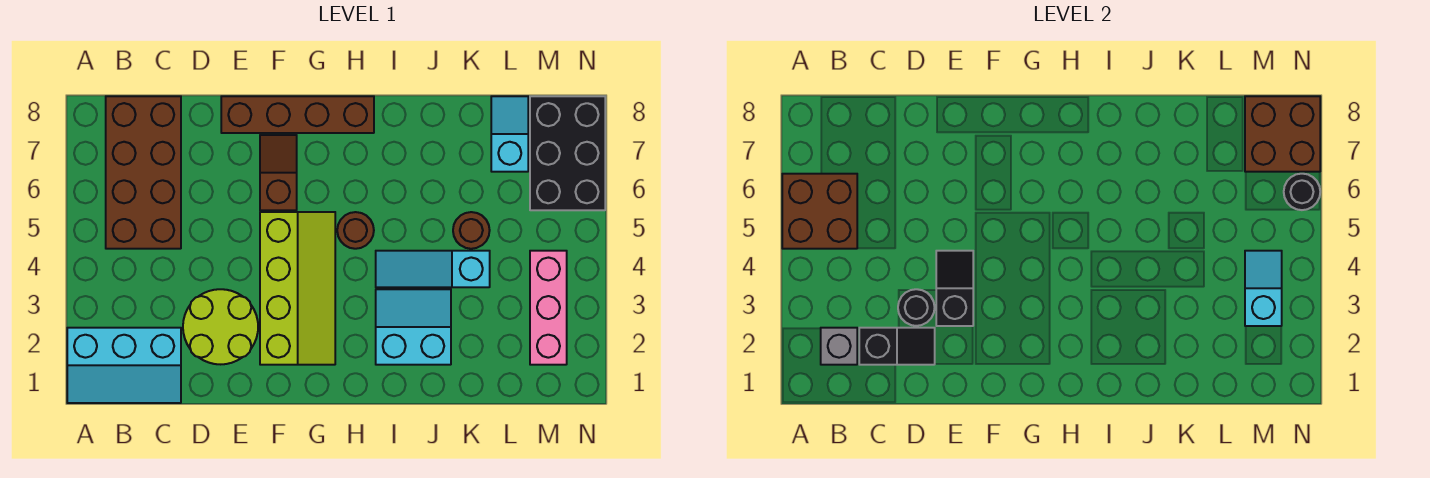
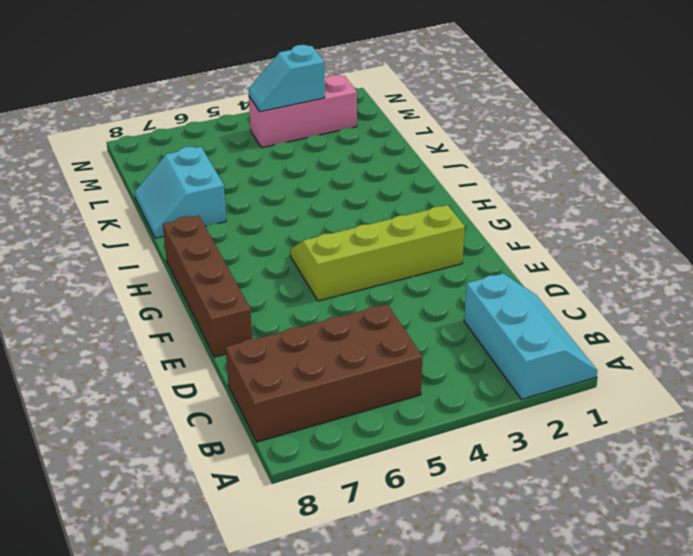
cyan slope J7:K8 level 1 top 7 -> cyan slope I2:J3 level 1 top 2
none -> lime round brick D2:E3 level 1
none -> brown slope F6:F7 level 1 top 6
none -> brown round brick H5 level 1

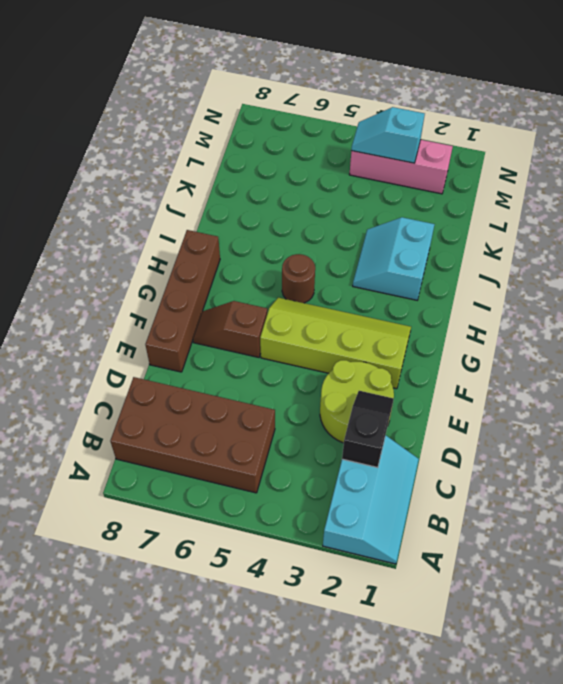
none -> cyan slope I4:K4 level 1 top K
none -> brown round brick K5 level 1
none -> cyan slope L7:L8 level 1 top 7

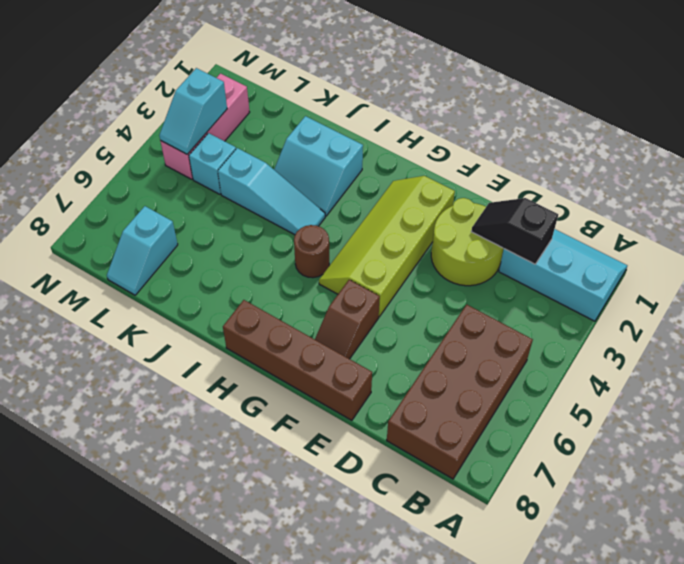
cyan brick L4 level 1 -> none
none -> brown round brick K5 level 1
none -> black brick M6:N8 level 1
none -> brown brick A5:B6 level 2

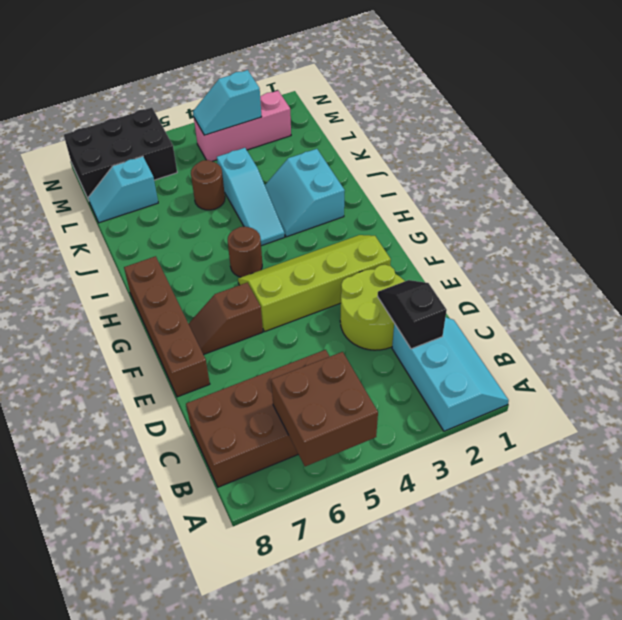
none -> grey brick B2 level 2
none -> black round brick D3 level 2
none -> black slope E3:E4 level 2 top 3

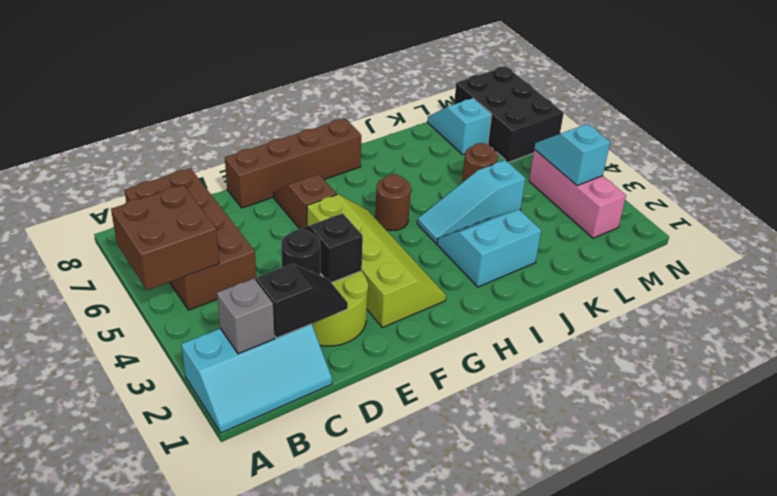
none -> brown brick M7:N8 level 2
none -> black round brick N6 level 2

